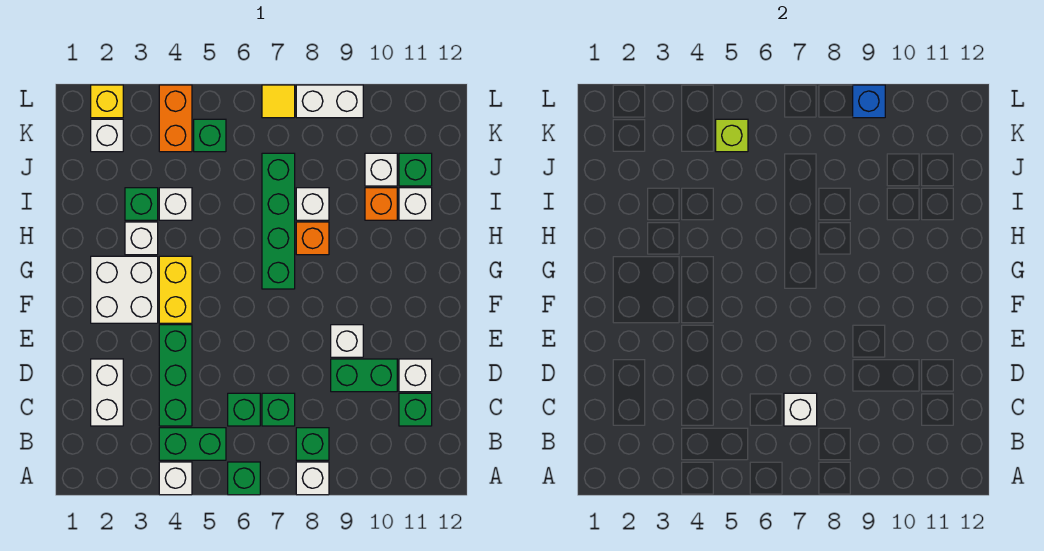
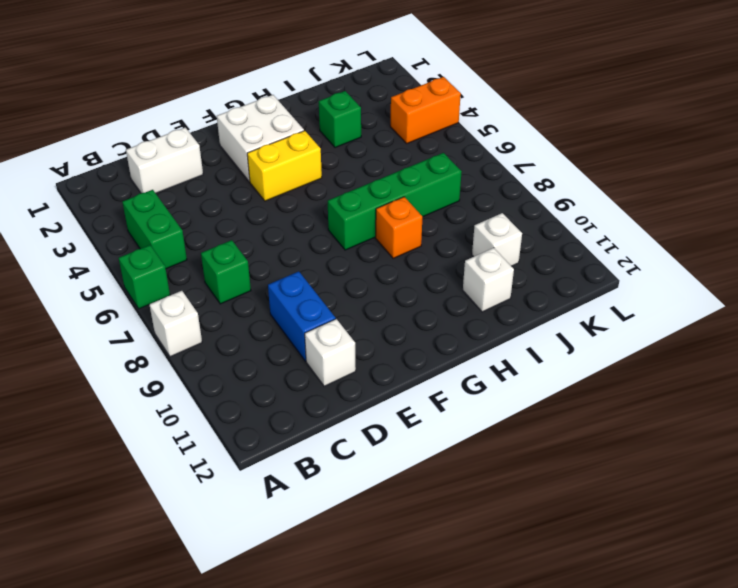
blue brick D9:D10 level 1 -> green brick D9:D10 level 1
none -> white brick A4 level 1
none -> green brick B8 level 1
none -> green brick C4:E4 level 1
none -> green brick C6 level 1

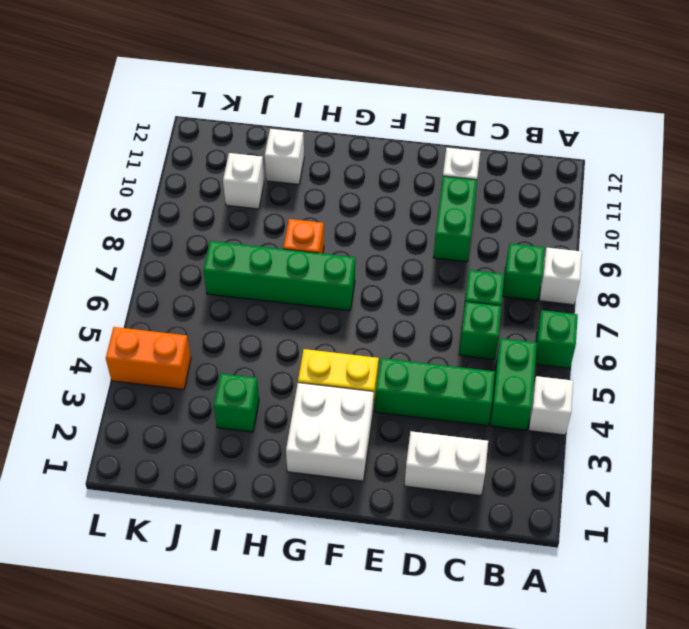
none -> green brick C11 level 1
none -> white brick E9 level 1
none -> white brick H3 level 1
none -> white brick I4 level 1

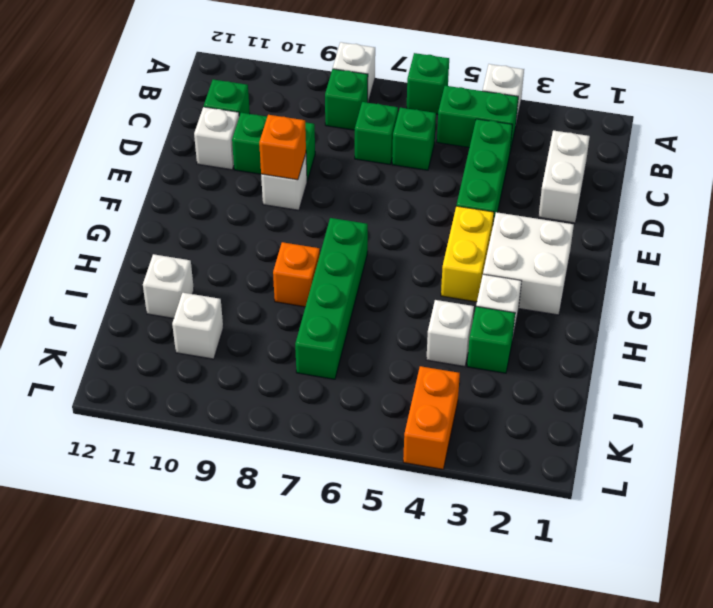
orange brick E9 level 2 -> orange brick I10 level 1
none -> white brick I8 level 1
none -> green brick J11 level 1
none -> white brick K2 level 1
none -> green brick K5 level 1

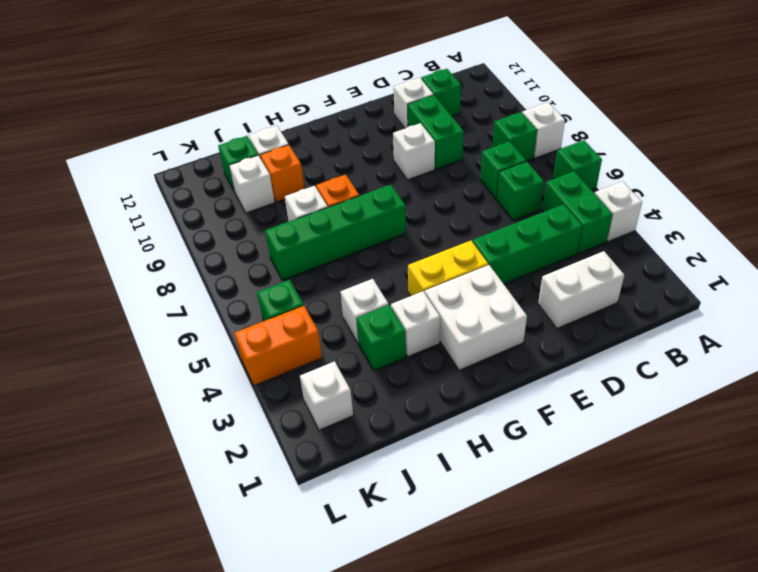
none -> yellow brick L2 level 1
none -> yellow tile L7 level 1
none -> white brick L8:L9 level 1
none -> white brick C7 level 2

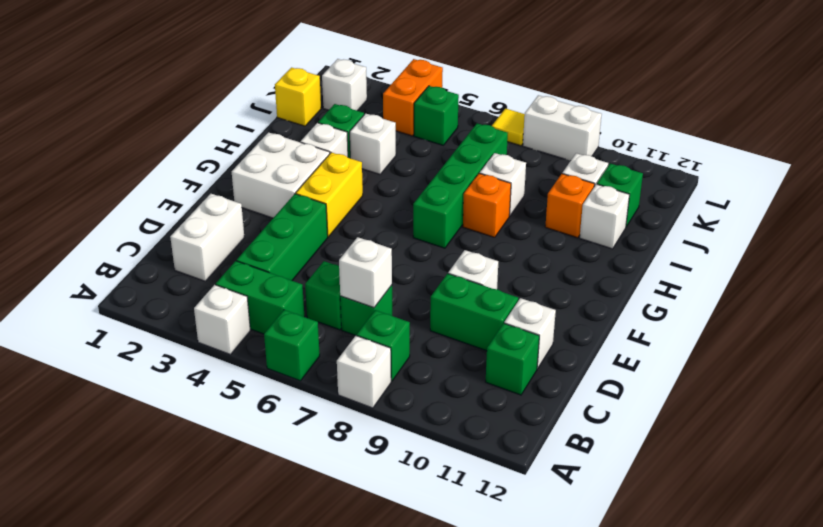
yellow brick J1 level 1 -> yellow brick L2 level 1
none -> lime brick K5 level 2
none -> blue brick L9 level 2

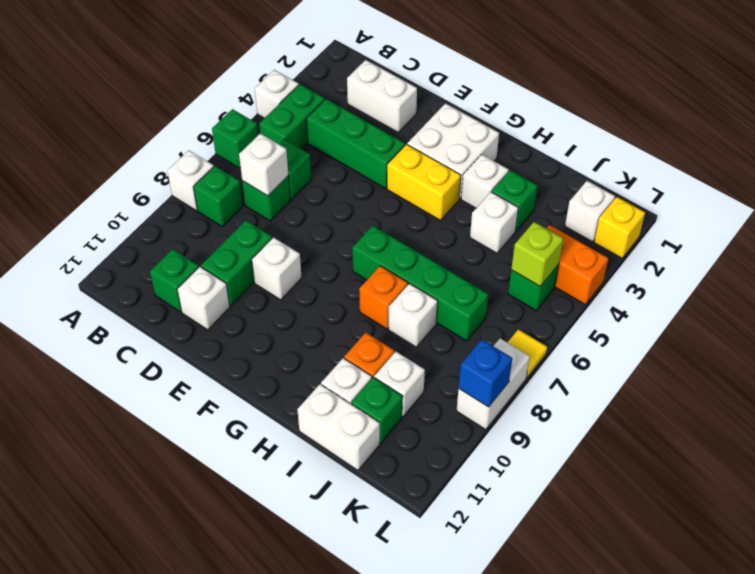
white brick I12:J12 level 1 -> none

